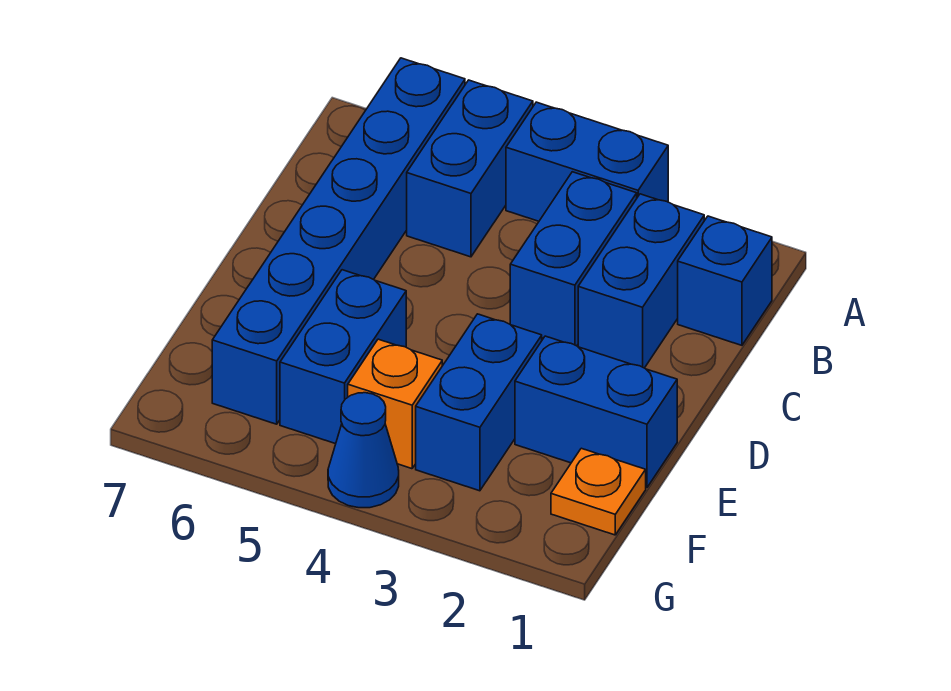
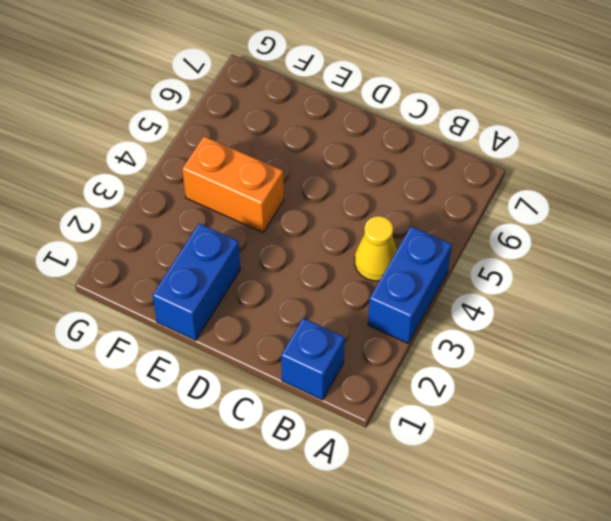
yellow cone B4 level 1 -> none
orange brick E4:F4 level 1 -> orange brick F4 level 1
none -> blue brick A5:B5 level 1
none -> blue brick A6:F6 level 1
none -> blue brick B2:C2 level 1

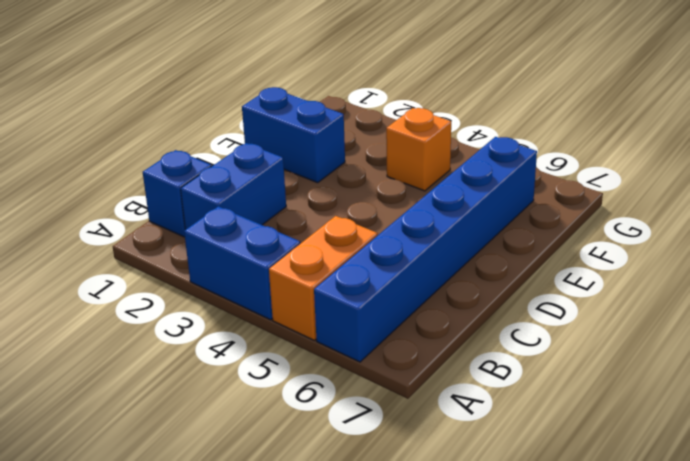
orange brick A5:B5 level 1 -> blue brick A5:B5 level 1
none -> blue brick B3:C3 level 1
none -> blue brick E3:F3 level 1
none -> blue brick E5:F5 level 1

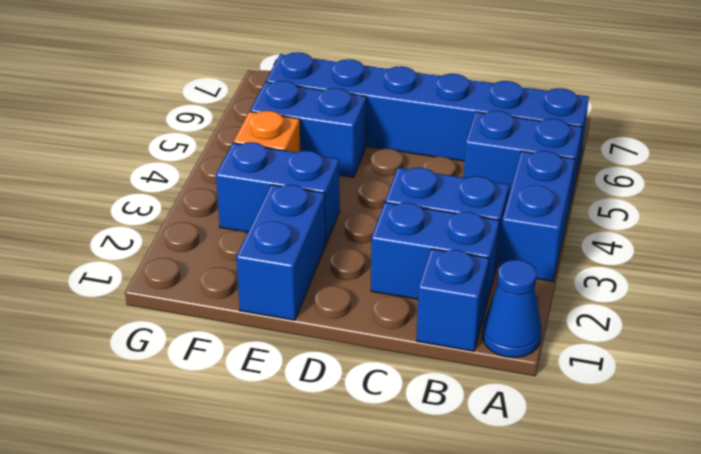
blue cone A1 level 1 -> blue cone G4 level 1
none -> orange plate F1 level 1

